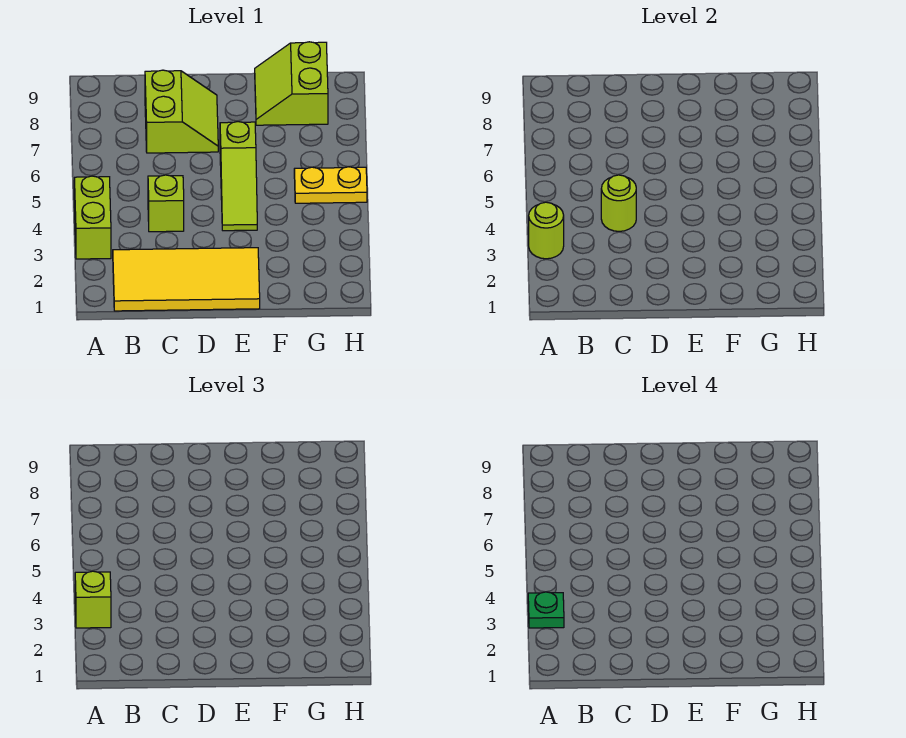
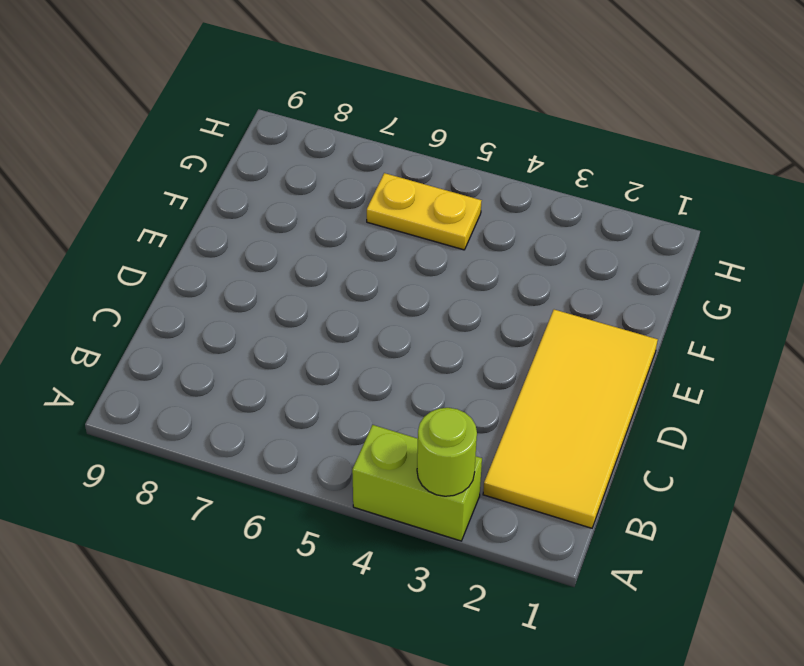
yellow plate G5:G6 level 1 -> yellow plate G5:H5 level 1
none -> lime brick C4 level 1
none -> lime slope C7:D8 level 1 top C

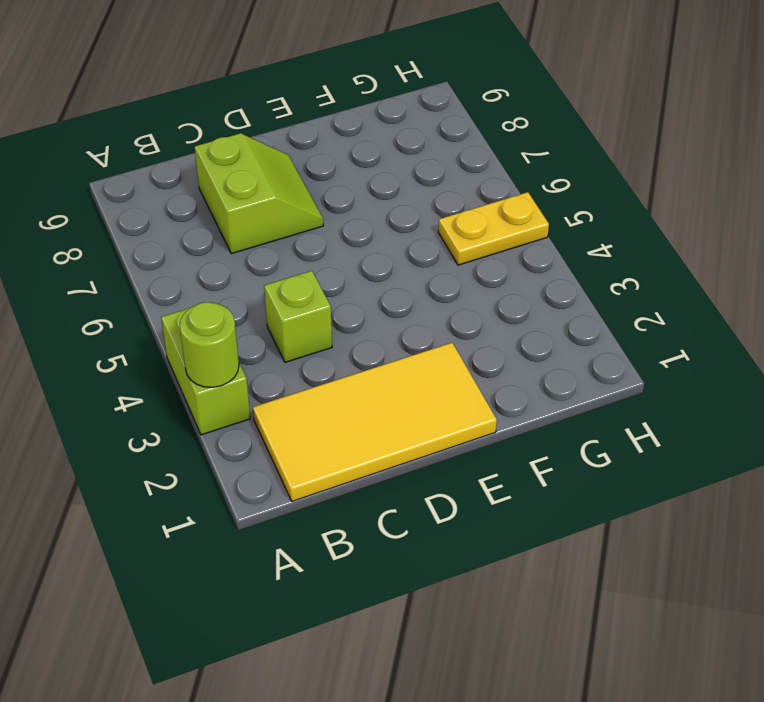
none -> lime slope E4:E6 level 1 top 6
none -> lime slope F8:G9 level 1 top G

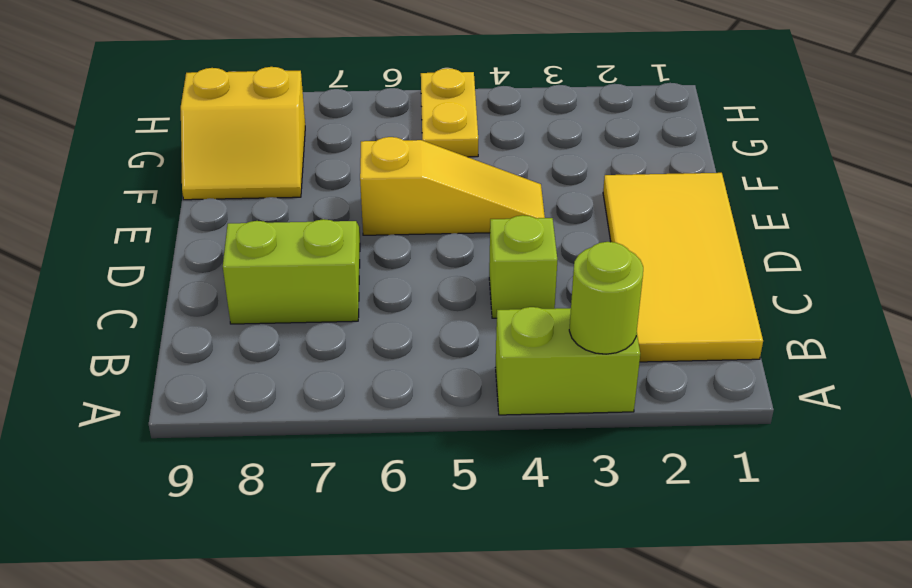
yellow slope E4:E6 level 1 top 6 -> lime slope E4:E6 level 1 top 6
yellow slope F8:G9 level 1 top G -> lime slope F8:G9 level 1 top G
none -> lime round brick C4 level 2
none -> lime brick A3 level 3

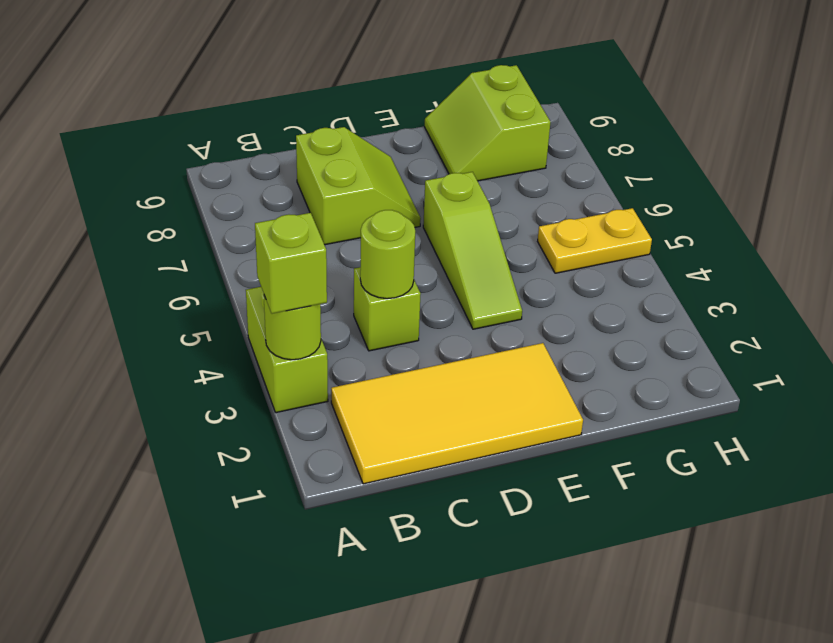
none -> green plate A3 level 4

